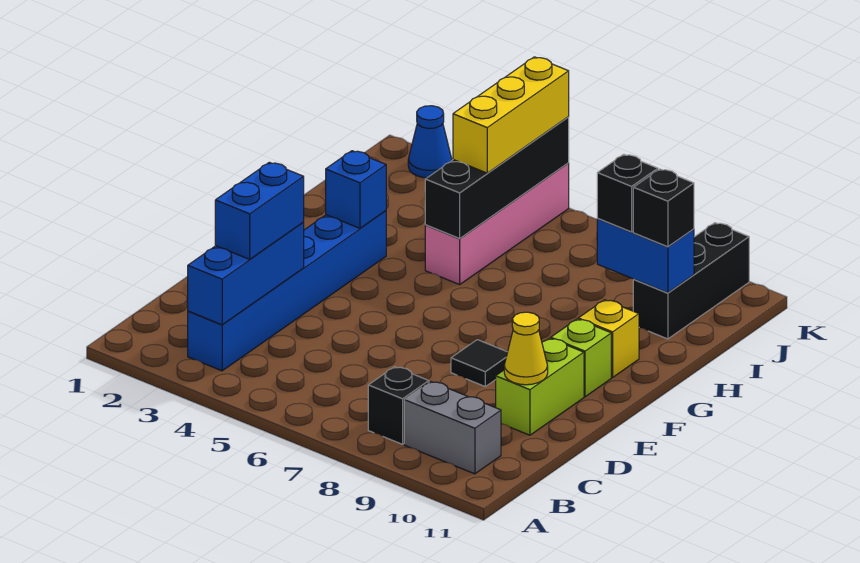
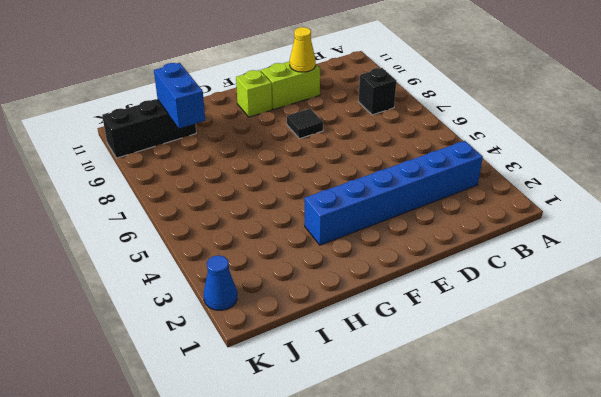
none -> grey brick B9:B10 level 1
none -> yellow brick G10 level 1
none -> pink brick H5:K5 level 1

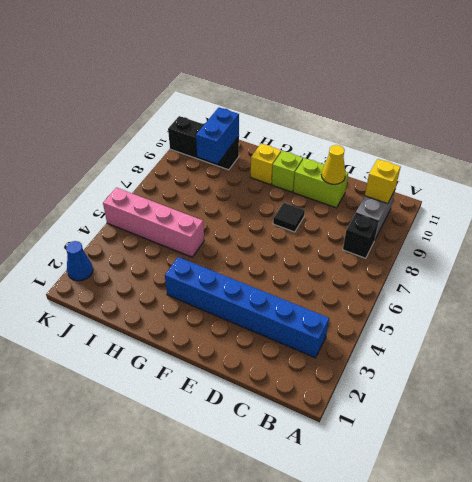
yellow brick B10 level 2 -> none
none -> blue brick B3:D3 level 2
none -> blue brick G3 level 2
none -> black brick H5:K5 level 2

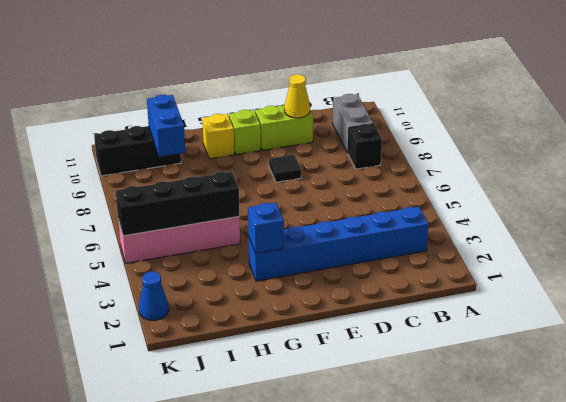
none -> blue brick B3:D3 level 2
none -> blue brick C3:D3 level 3
none -> yellow brick I5:K5 level 3

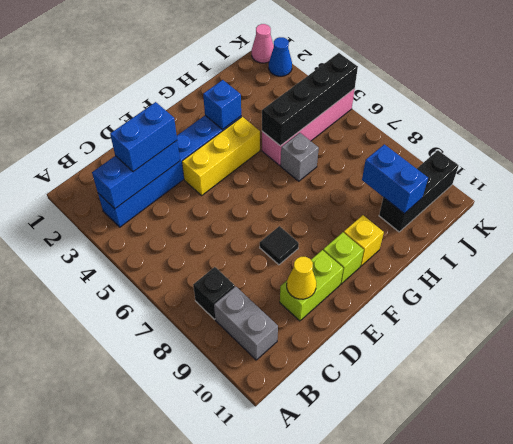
yellow brick E4:G4 level 1 -> yellow brick I5:K5 level 3
grey brick H6 level 1 -> none
pink cone K1 level 1 -> none
none -> black brick I9 level 3
none -> black brick I10 level 3

